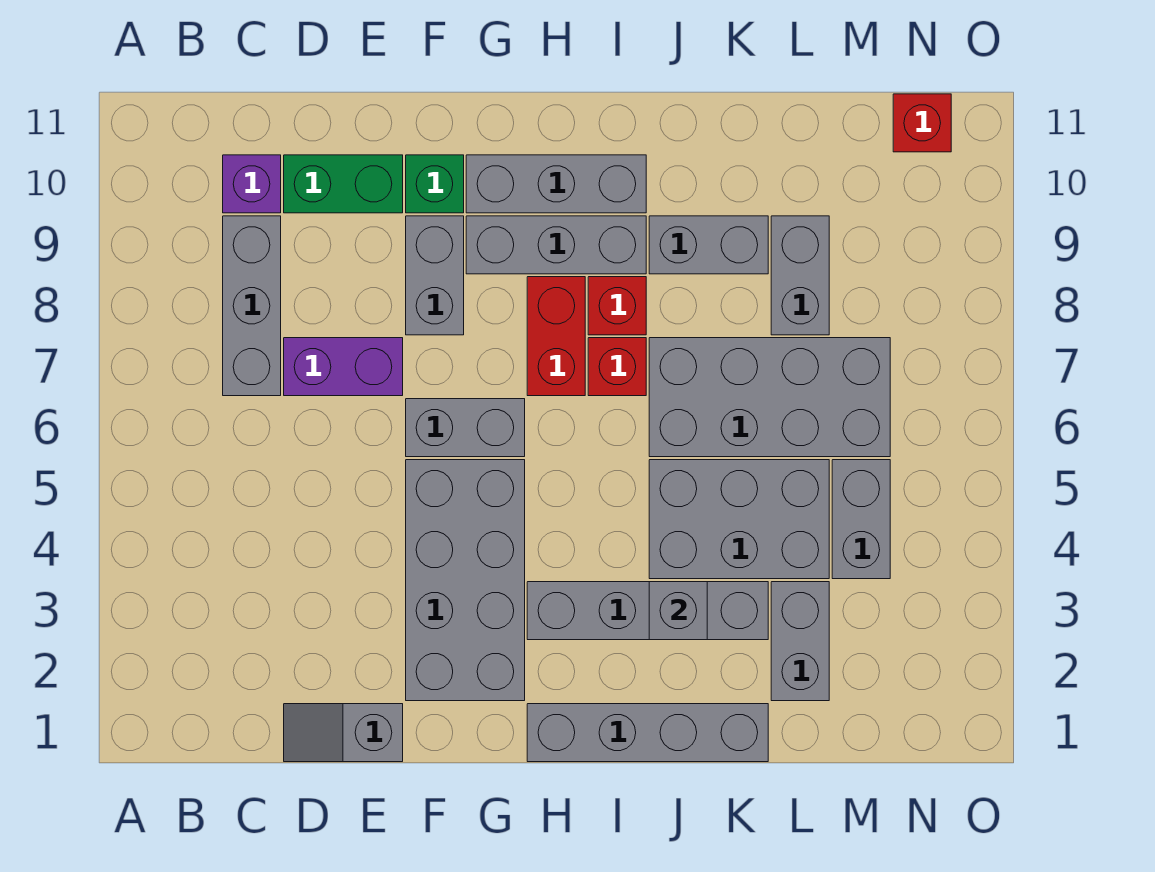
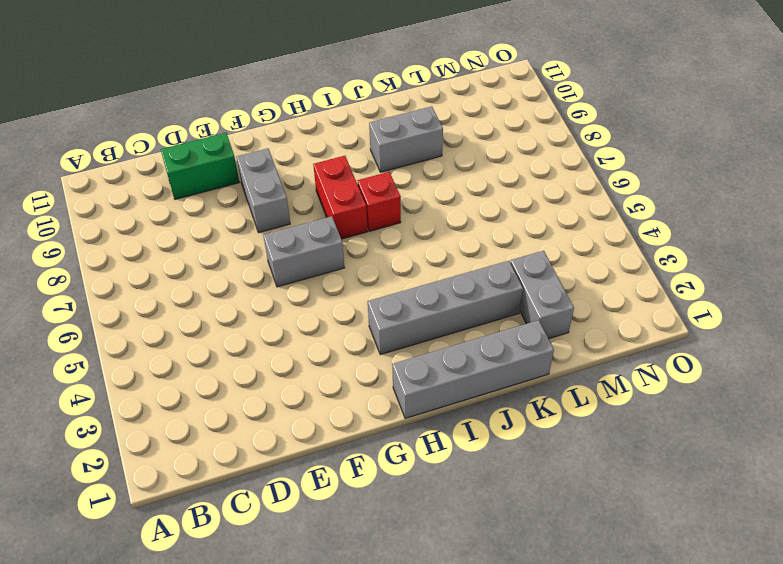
none -> grey brick C7:C9 level 1
none -> purple brick C10 level 1
none -> grey slope D1:E1 level 1 top E

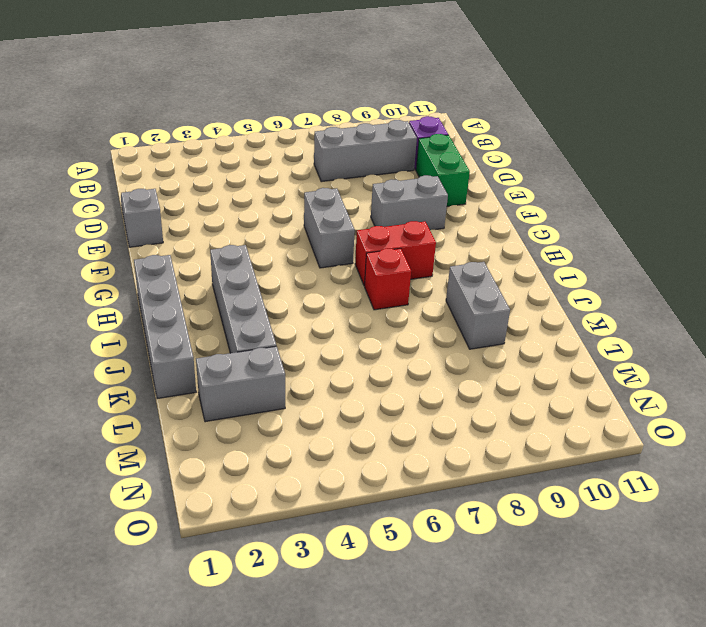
none -> purple brick D7:E7 level 1
none -> grey brick F2:G5 level 1
none -> green brick F10 level 1

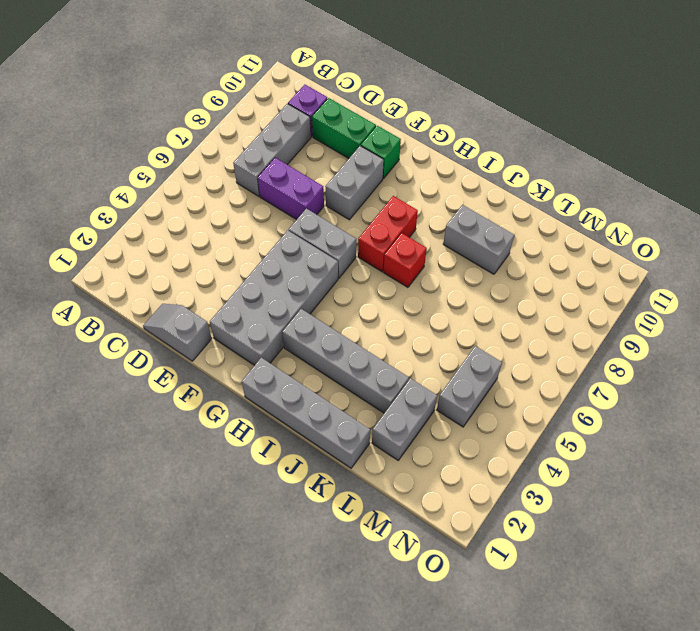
none -> grey brick G9:I9 level 1
none -> grey brick G10:I10 level 1
none -> red brick I8 level 1

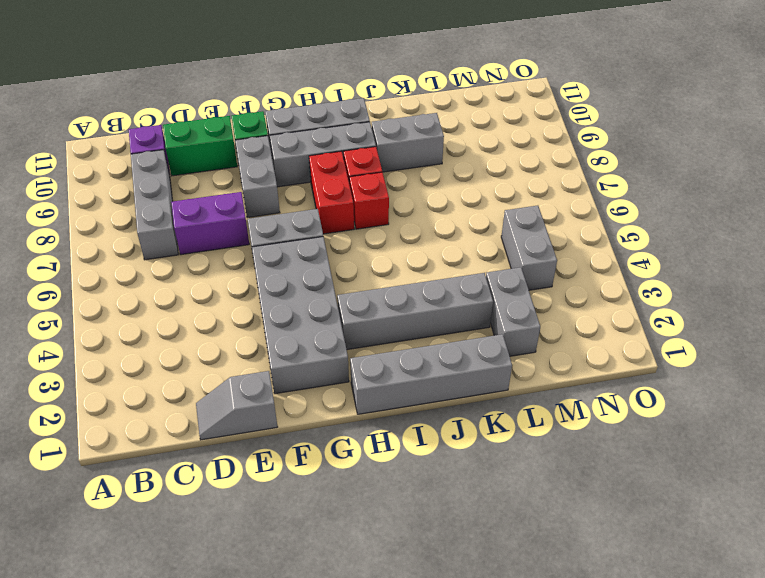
none -> grey brick J4:L5 level 1
none -> grey brick J6:M7 level 1
none -> grey brick L8:L9 level 1

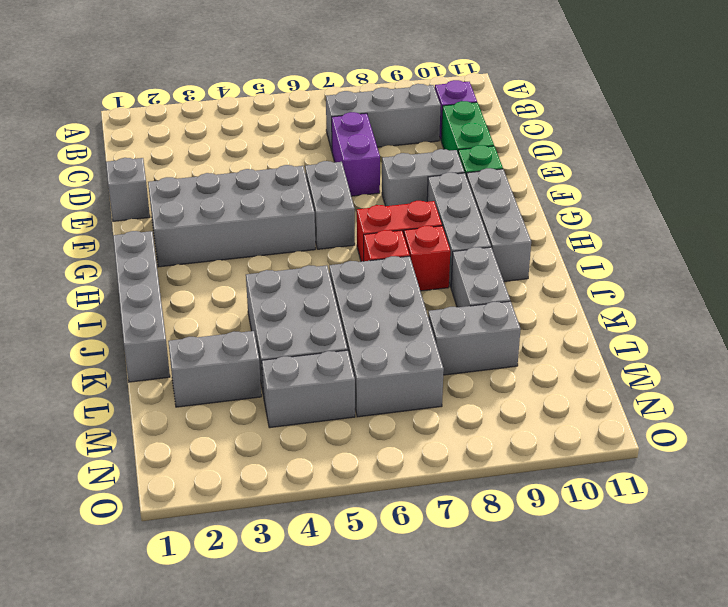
none -> grey brick H3:K3 level 1
none -> red brick N11 level 1
none -> grey brick J3 level 2

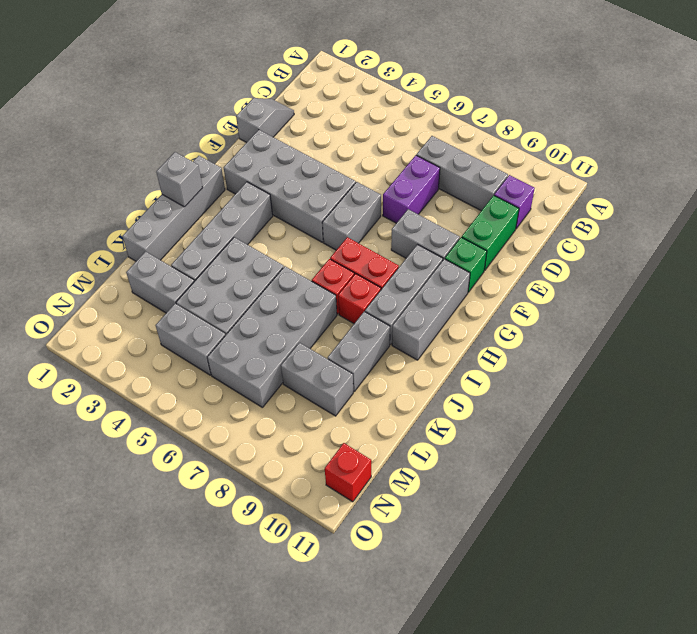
grey brick I1 level 2 -> grey brick J3 level 2

